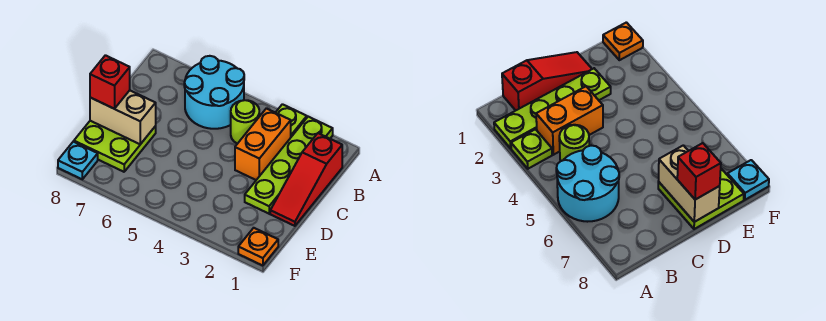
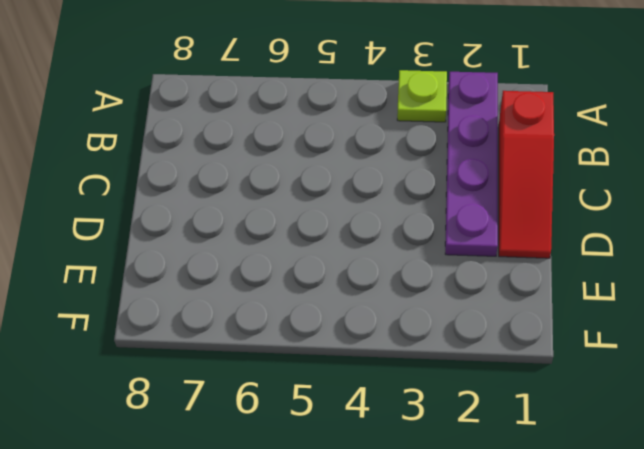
purple plate A2:D2 level 1 -> lime plate A2:D2 level 1
none -> cyan round brick A5:B6 level 1
none -> orange brick B3:C3 level 1

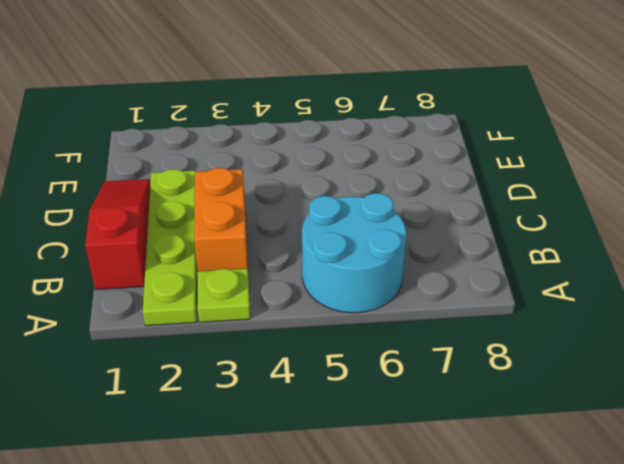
none -> lime round brick B4 level 1
none -> lime plate D7:E8 level 1

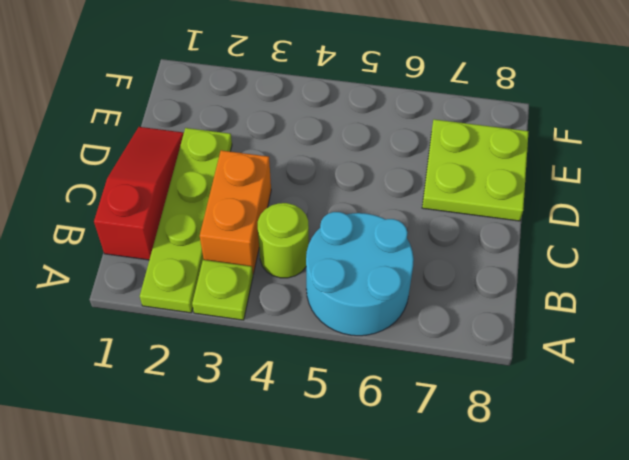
none -> orange plate F1 level 1
none -> cyan plate F8 level 1

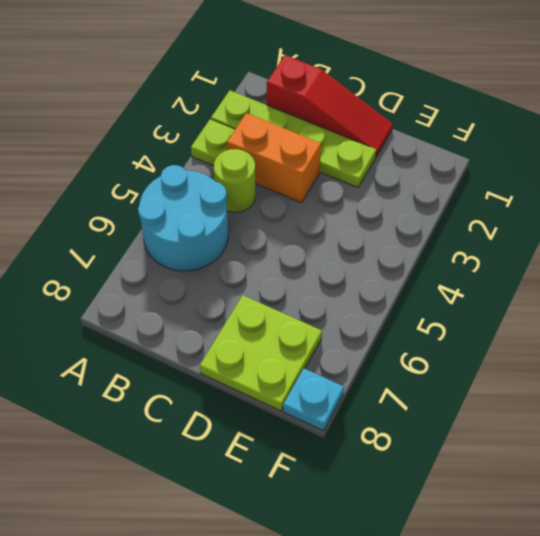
none -> orange plate F1 level 1
none -> tan brick D7:D8 level 2

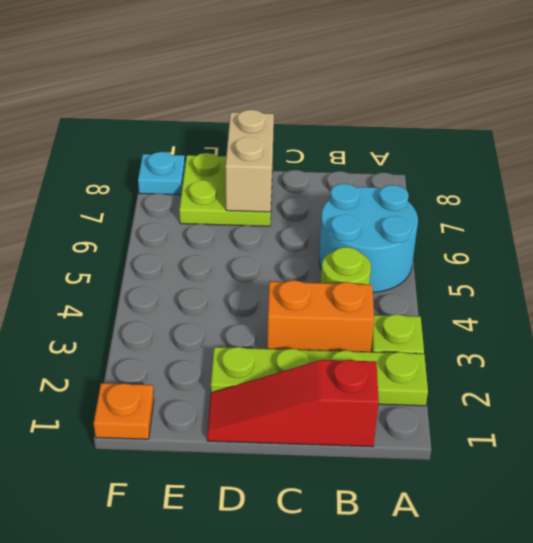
none -> red brick D8 level 3

